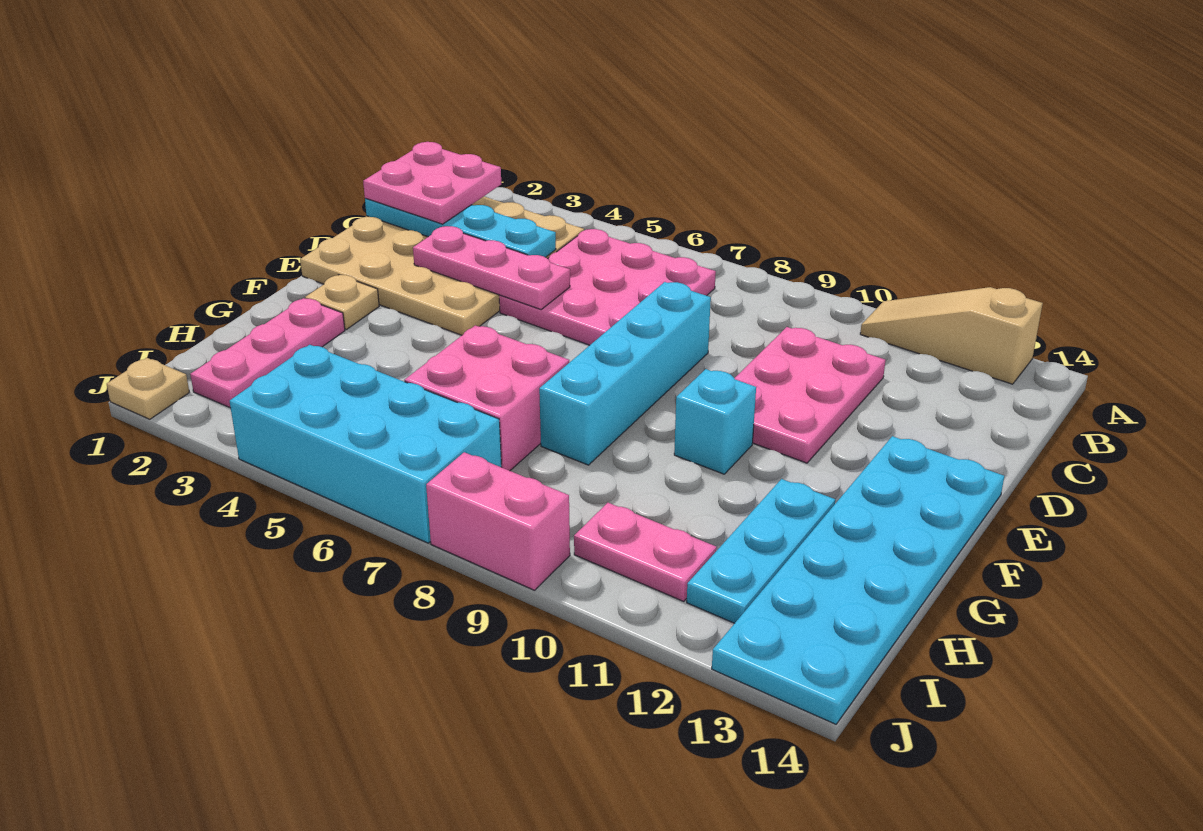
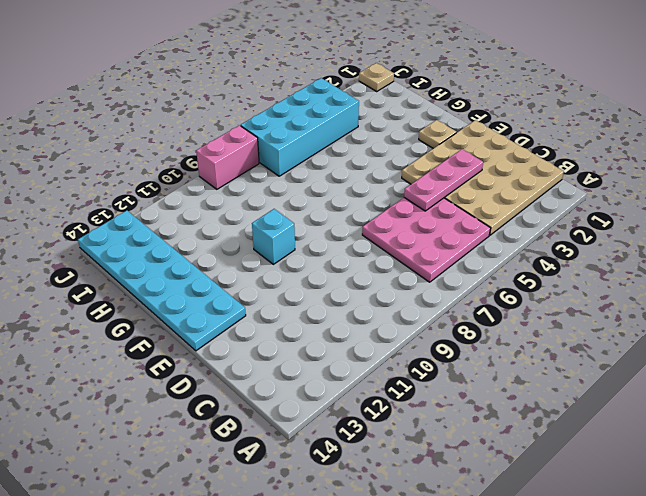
none -> tan slope A11:A13 level 1 top 13
none -> pink plate C10:E11 level 1
none -> cyan brick D8:G8 level 1

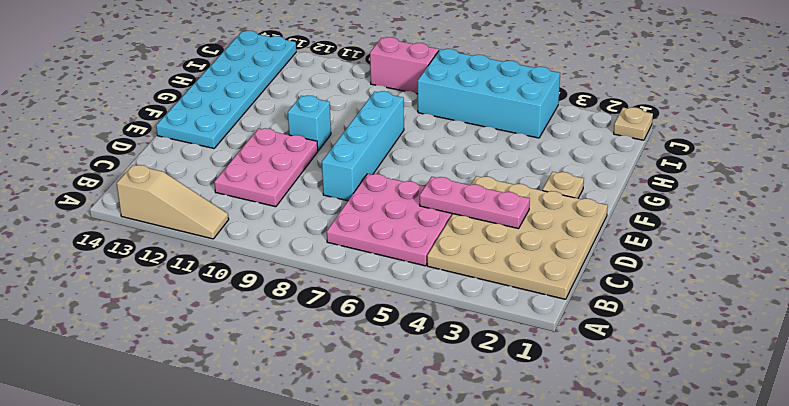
none -> pink plate G2:I2 level 1
none -> pink brick G6:H7 level 1
none -> cyan plate G12:I12 level 1

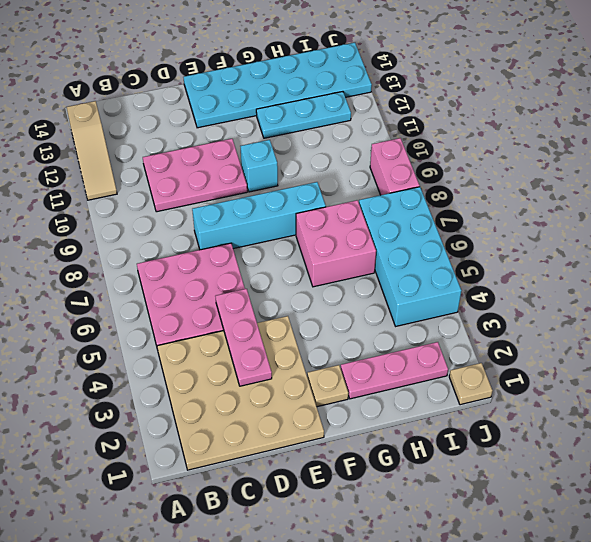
none -> pink plate I10:I11 level 1
none -> cyan plate C1:C4 level 2
none -> pink plate B1:C2 level 3

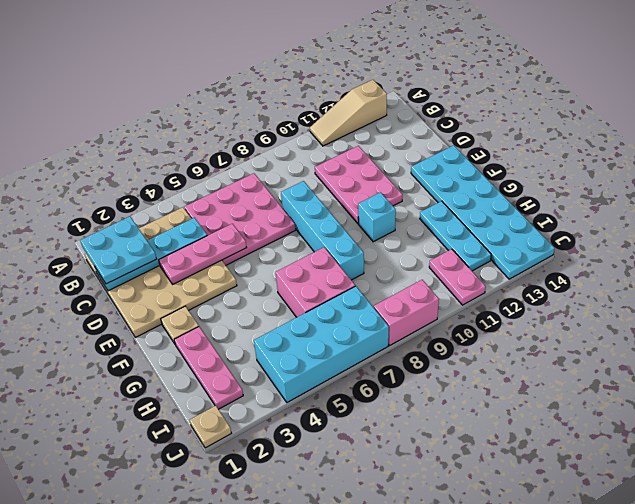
cyan plate B1:C2 level 3 -> pink plate B1:C2 level 3
pink plate I11:J11 level 1 -> pink plate I10:I11 level 1

